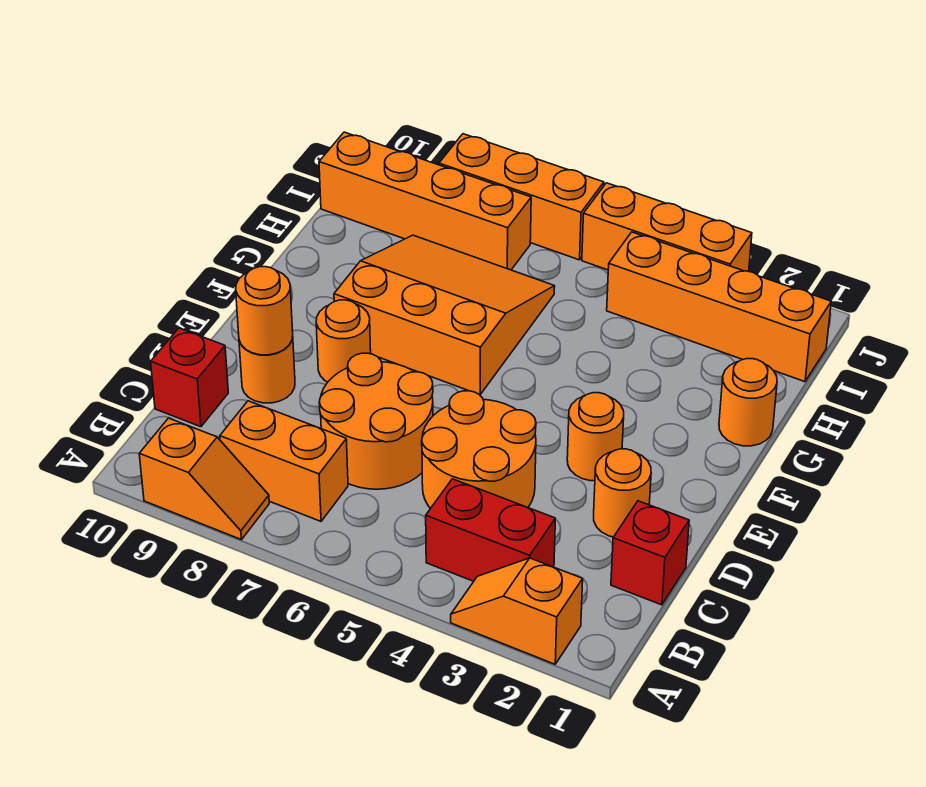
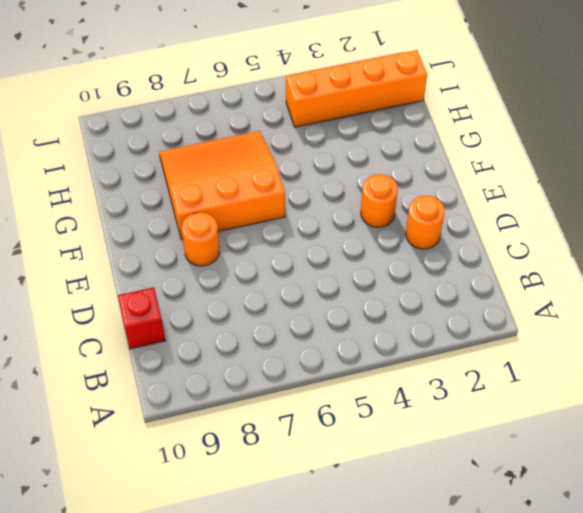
none -> orange slope A2:A3 level 1 top 2
none -> orange slope A8:A9 level 1 top 9
none -> red brick B3:B4 level 1

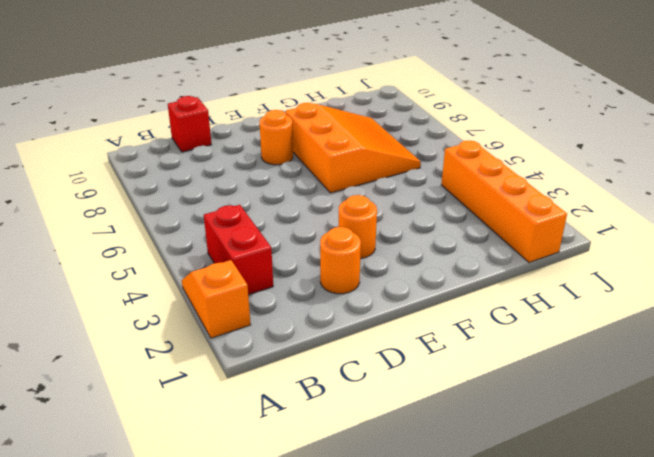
none -> orange slope A8:A9 level 1 top 9
none -> orange brick B7:B8 level 1
none -> red brick C1 level 1

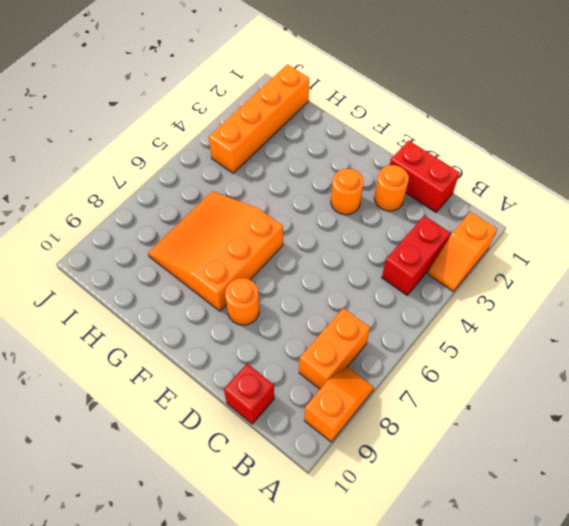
red brick C1:D1 level 1 -> red brick C1 level 1
none -> orange round brick C4:D5 level 1
none -> orange round brick C6:D7 level 1
none -> orange round brick D9 level 1

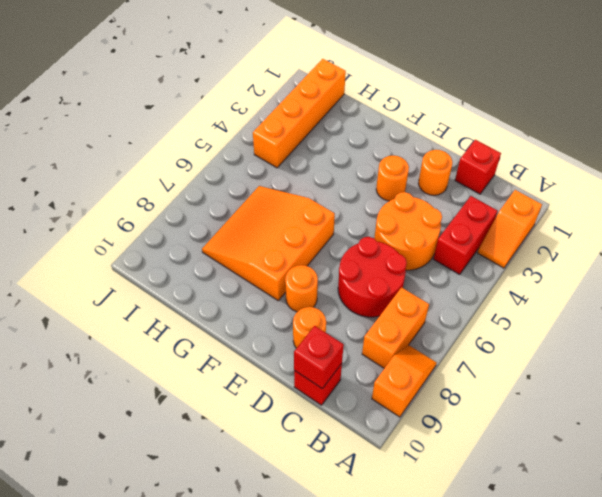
red round brick C6:D7 level 1 -> orange round brick C6:D7 level 1
red brick C10 level 2 -> none
none -> orange round brick G1 level 1
none -> orange brick I7:I10 level 1
none -> orange brick J3:J5 level 1

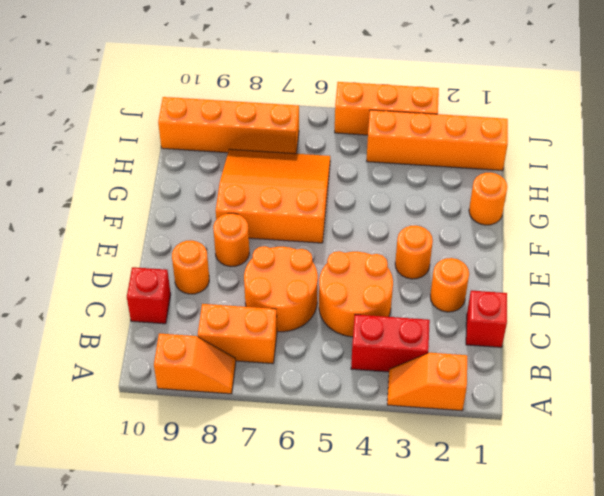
none -> orange brick J6:J8 level 1
none -> orange round brick D9 level 2

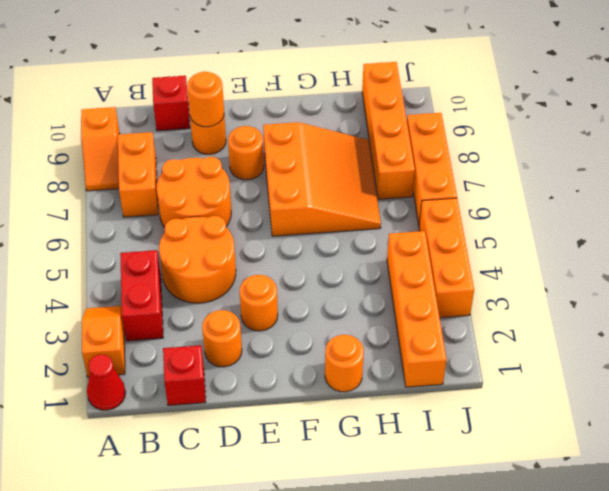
red cone A1 level 1 -> none

